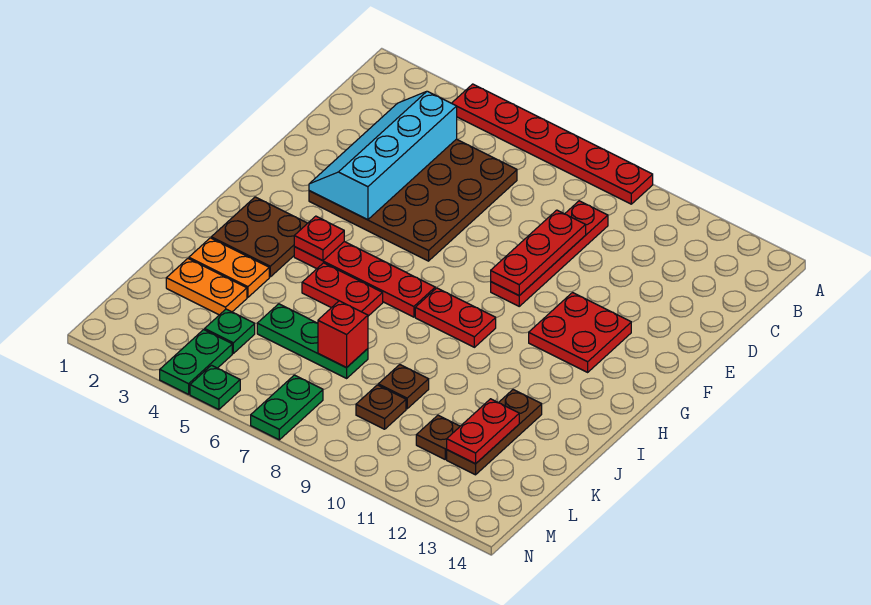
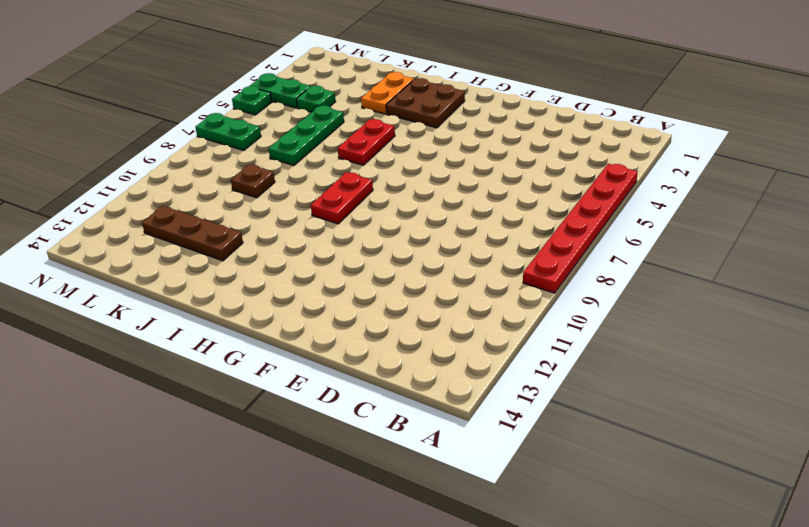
none -> brown plate C3:F6 level 1
none -> red plate C9:F9 level 1
none -> red plate F11:G12 level 1

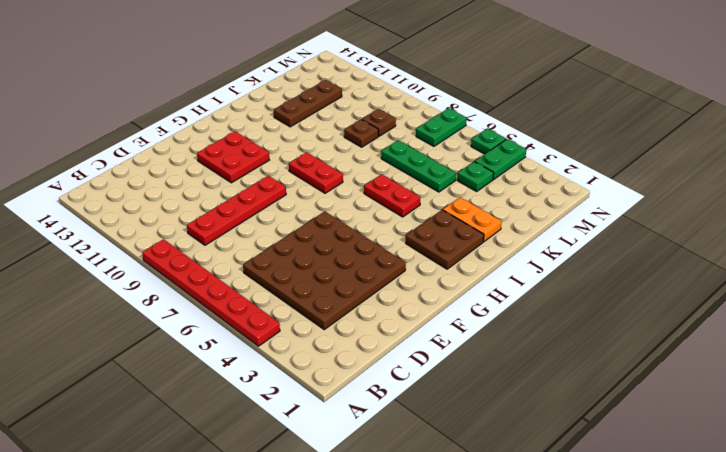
none -> red plate H4:H7 level 1
none -> orange plate K2:K3 level 1
none -> brown plate L11 level 1

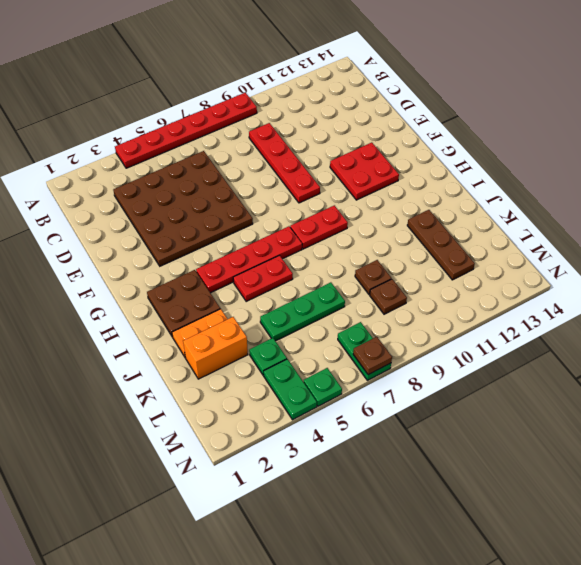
orange brick K2:K3 level 1 -> orange plate K2:K3 level 1
brown plate N7 level 2 -> brown plate L11 level 1
none -> cyan slope C3:F4 level 2 top 4
none -> red plate D9:F9 level 2
none -> red plate H4 level 2

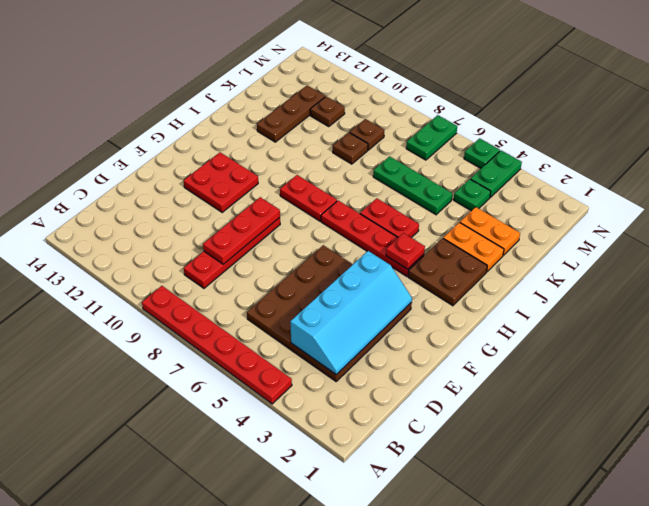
none -> red brick K7 level 2
none -> red plate K12:L12 level 2

